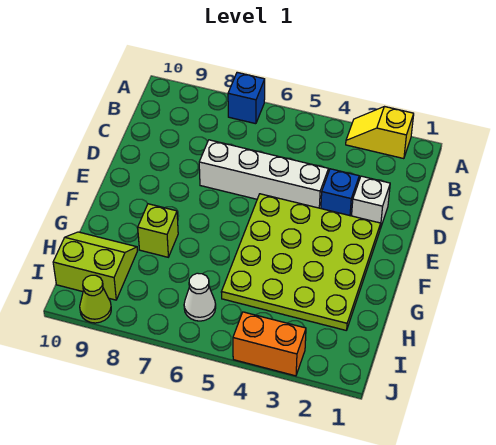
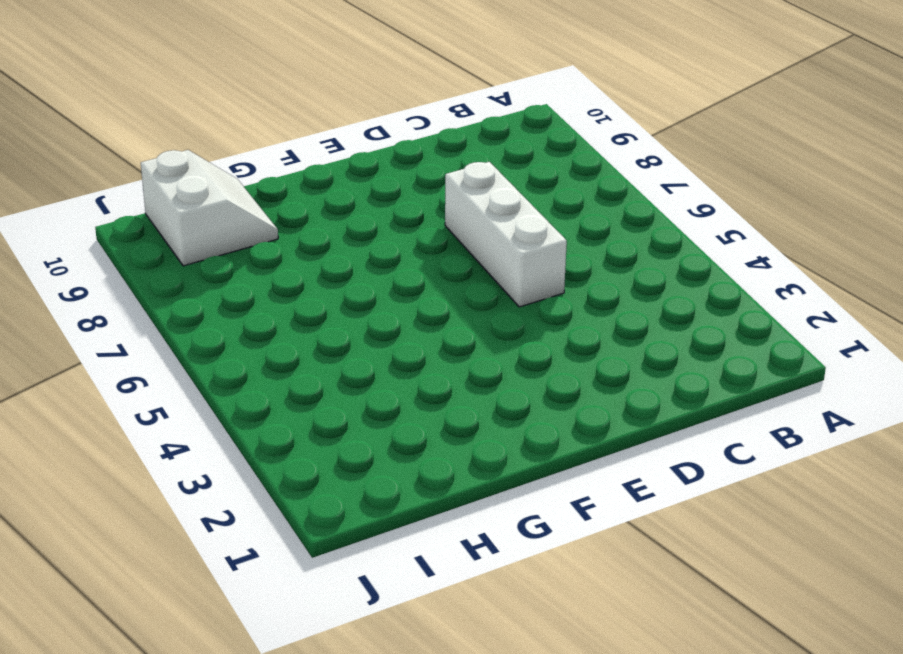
white brick D5:D7 level 1 -> white brick D4:D7 level 1
white slope H9:I10 level 1 top I -> lime slope H9:I10 level 1 top I
none -> yellow slope A2:A3 level 1 top 2
none -> blue brick A7 level 1

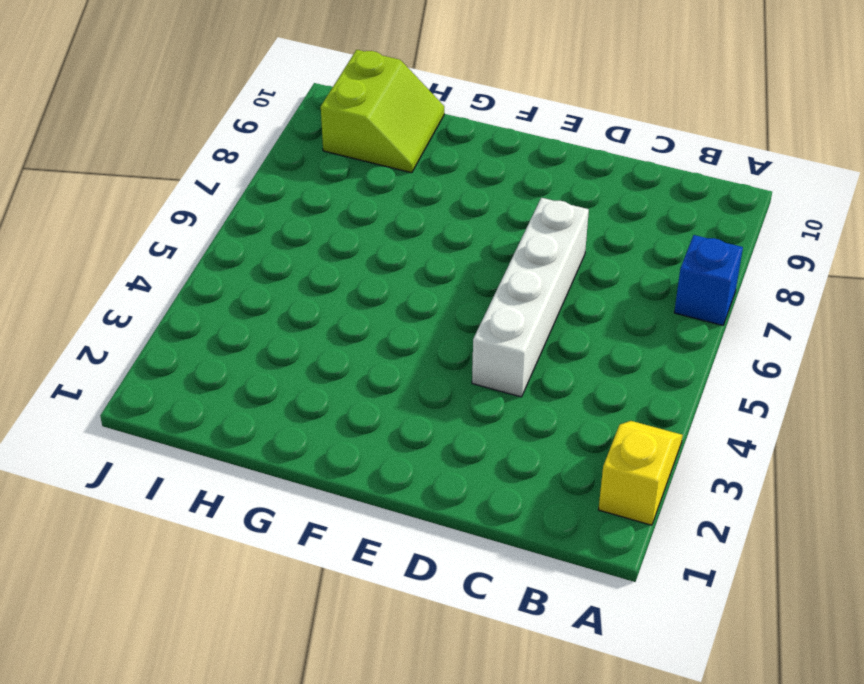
none -> white brick D2 level 1
none -> blue brick D3 level 1

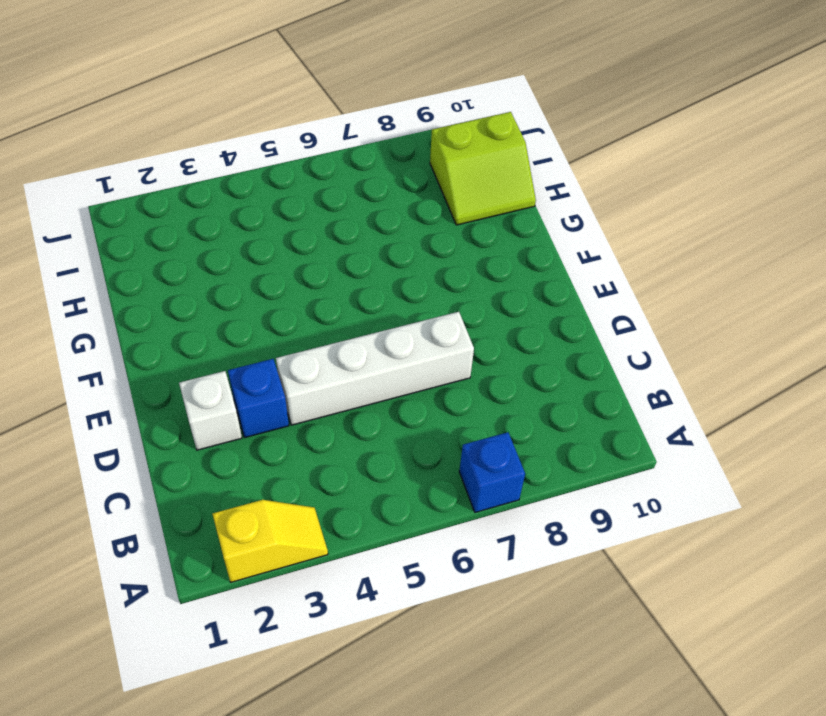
none -> lime plate E2:H5 level 1
none -> lime brick G8 level 1

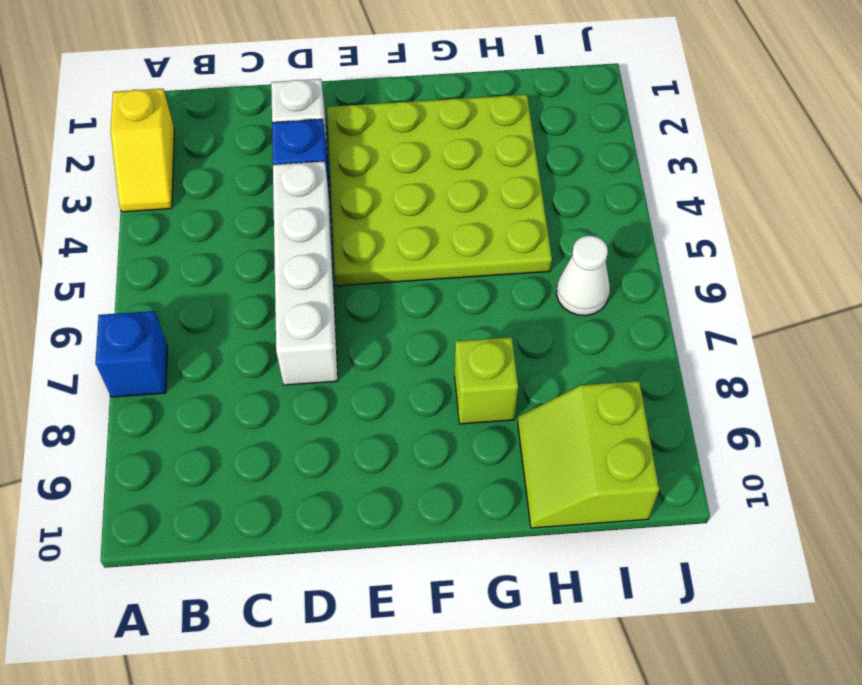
none -> orange brick J3:J4 level 1
none -> lime cone J9 level 1

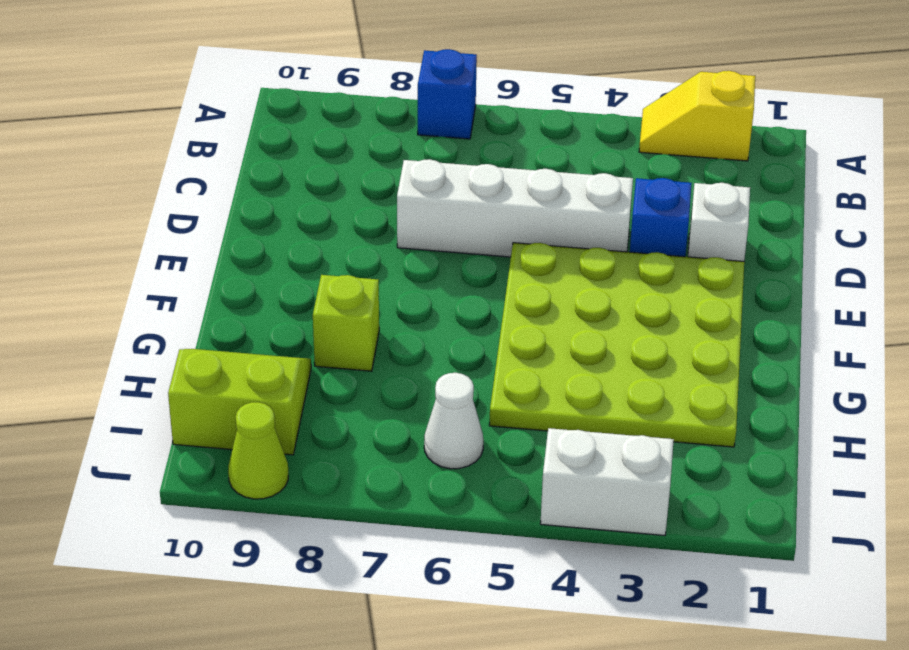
white brick J3:J4 level 1 -> orange brick J3:J4 level 1

